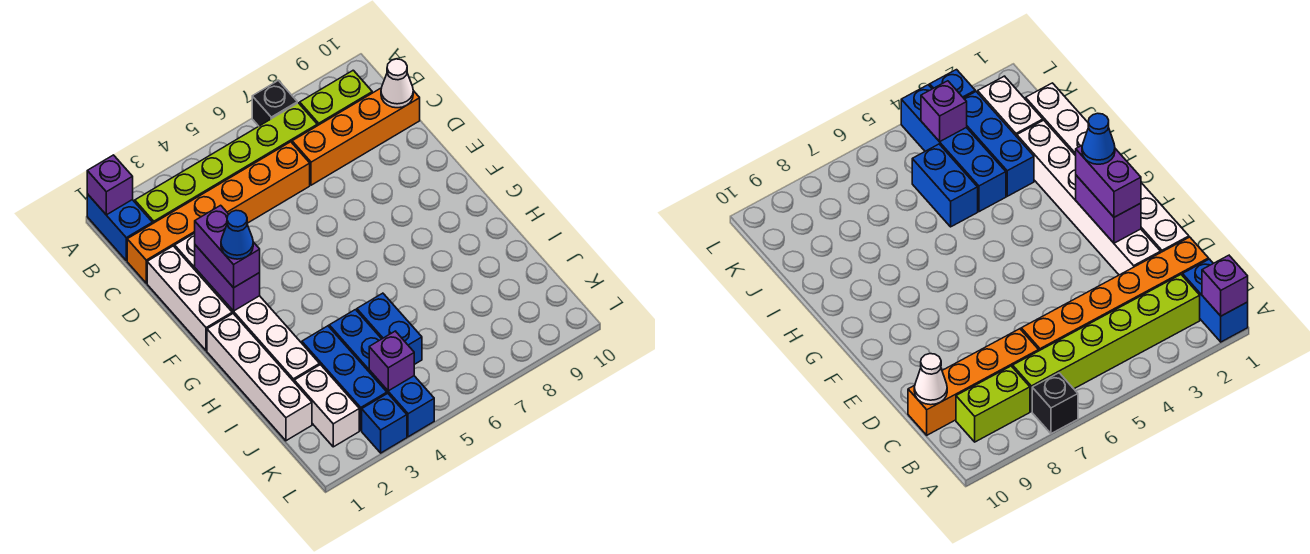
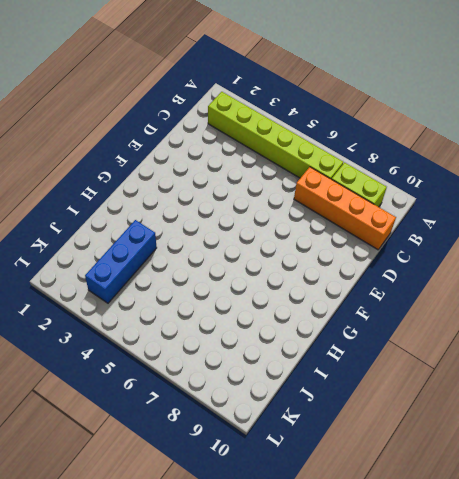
none -> blue brick A1:B1 level 1
none -> black brick A7 level 1
none -> orange brick C1:C6 level 1

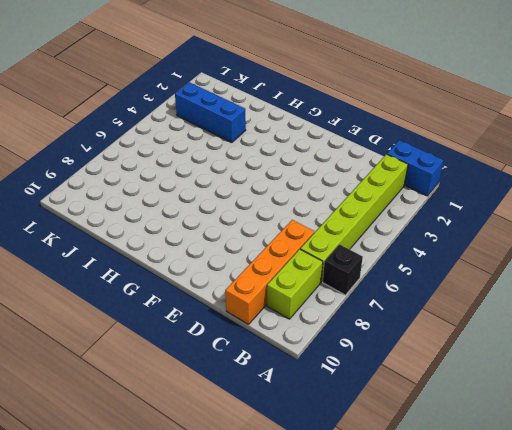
none -> orange brick C1:C6 level 1
none -> white brick D1:F1 level 1
none -> white brick D2:I2 level 1

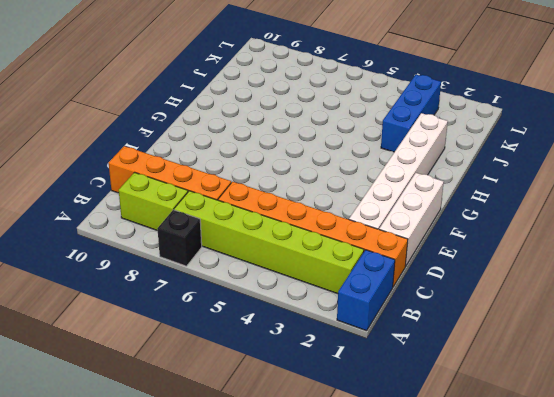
none -> white brick G1:J1 level 1
none -> blue brick I4:L4 level 1
none -> blue brick I5:J5 level 1

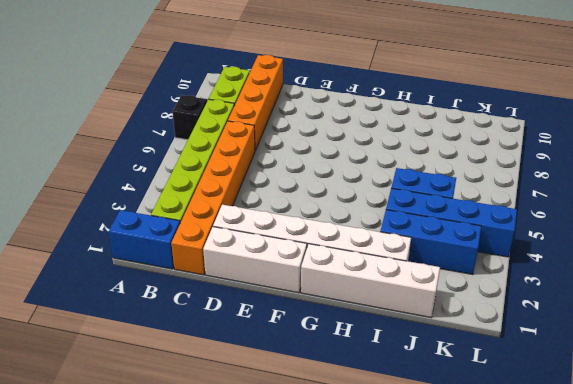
none -> white brick J2:K2 level 1
none -> blue brick L3 level 1
none -> purple brick A1 level 2

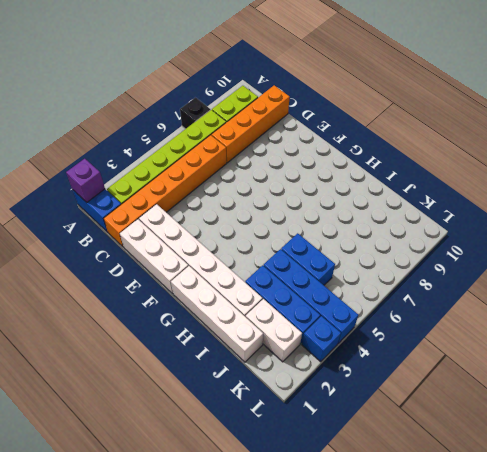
none -> white cone C10 level 2
none -> purple brick E2:F2 level 2
none -> purple brick K4 level 2

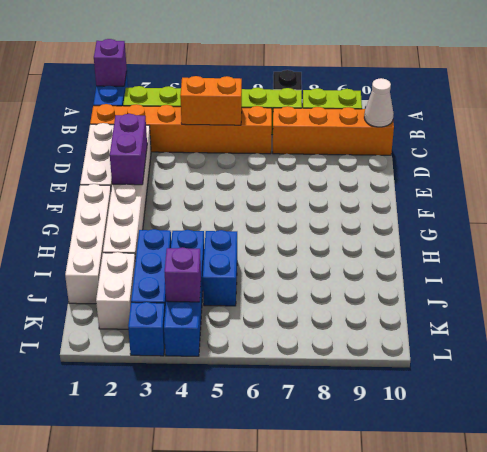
orange brick C4:C5 level 2 -> none
none -> purple brick E2:F2 level 3
none -> blue cone F2 level 4

